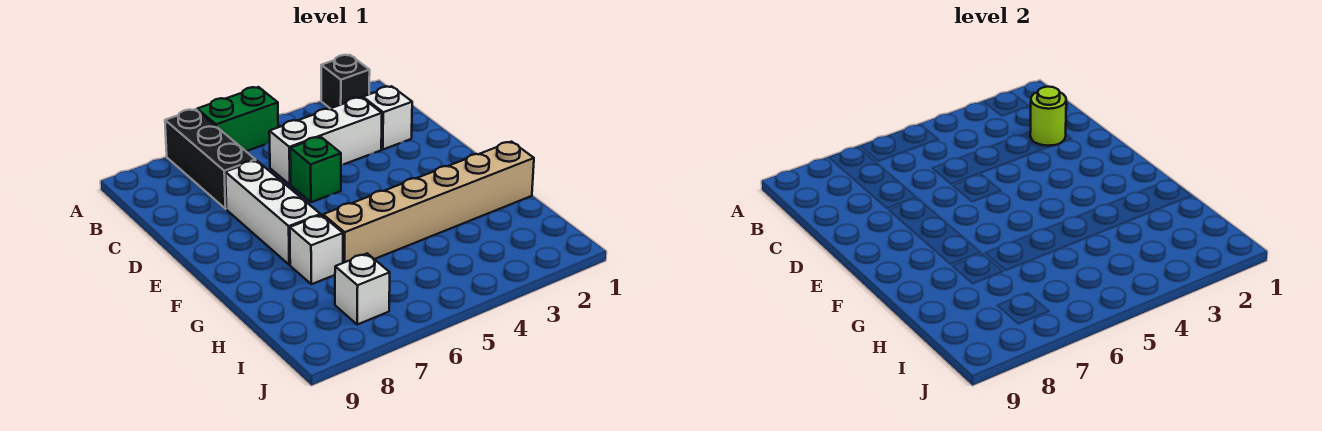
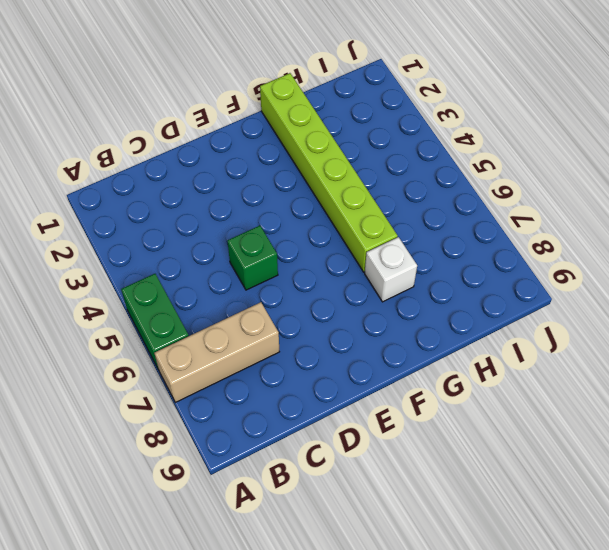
tan brick A7:C7 level 1 -> black brick A7:C7 level 1
lime brick G1:G6 level 1 -> tan brick G1:G6 level 1
none -> black brick A2 level 1
none -> white brick C2 level 1

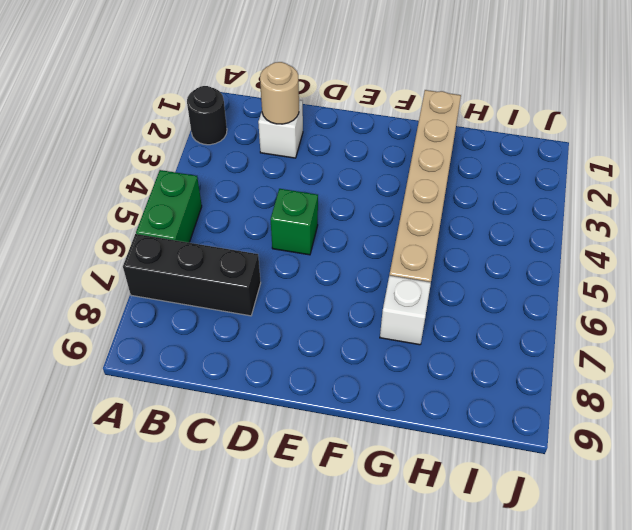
black round brick A2 level 1 -> black brick A2 level 1
tan round brick C2 level 2 -> lime round brick C2 level 2
none -> white brick C3:C5 level 1
none -> white brick D7:F7 level 1

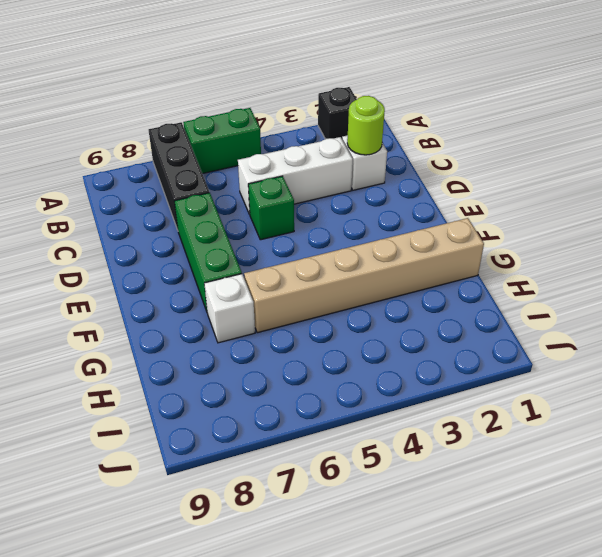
green brick D7:F7 level 1 -> white brick D7:F7 level 1
none -> white brick I7 level 1

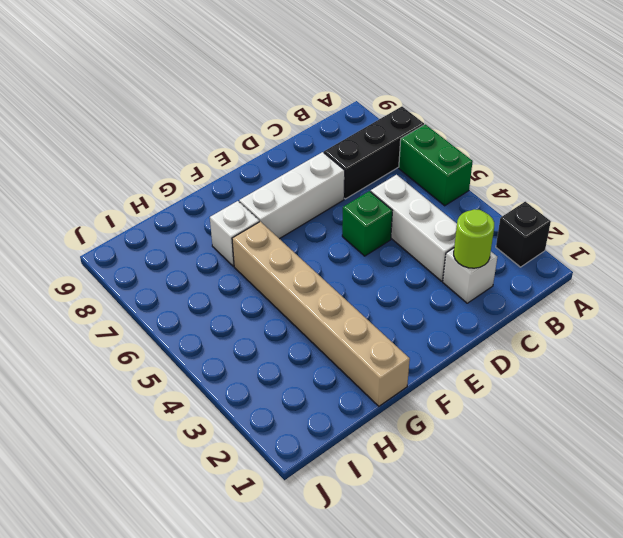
none -> white brick I7 level 1

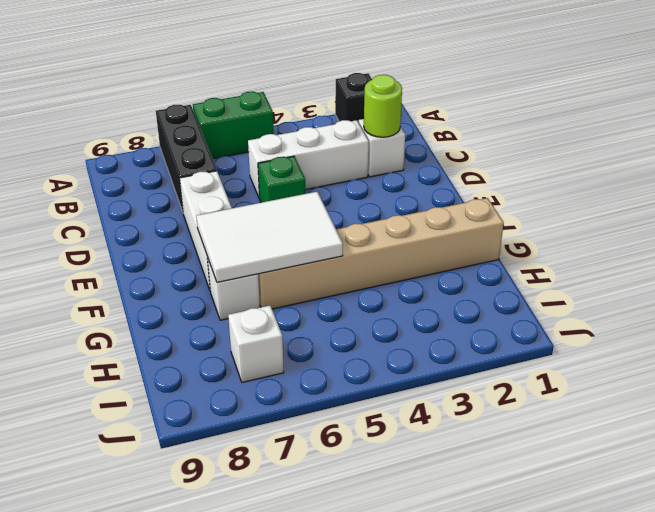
white tile F5:G7 level 2 -> none

